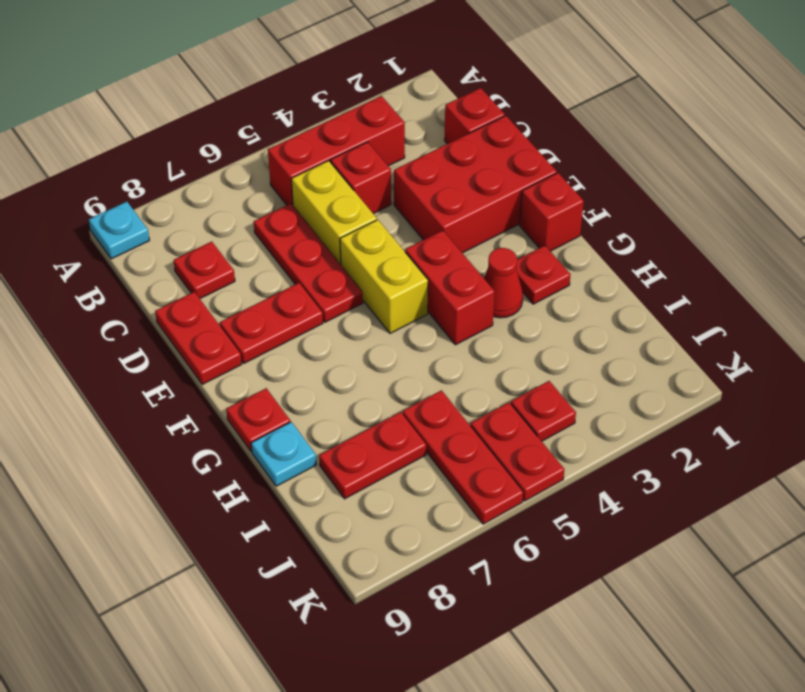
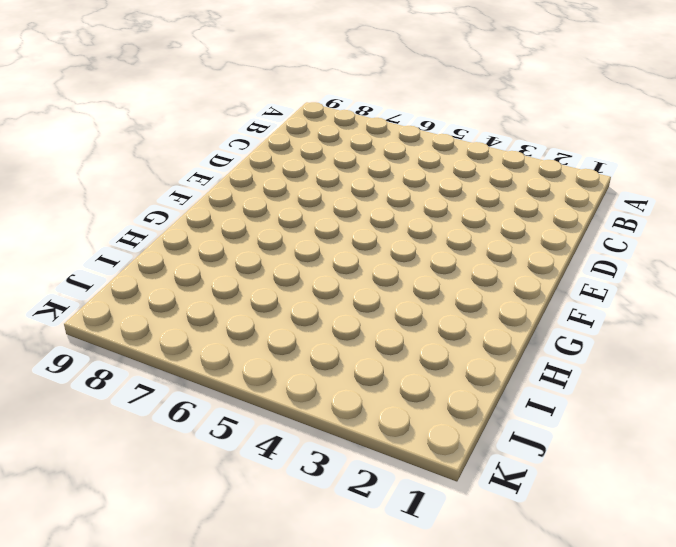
none -> cyan plate A9 level 1
none -> red brick B3:B5 level 1
none -> red brick C1 level 1

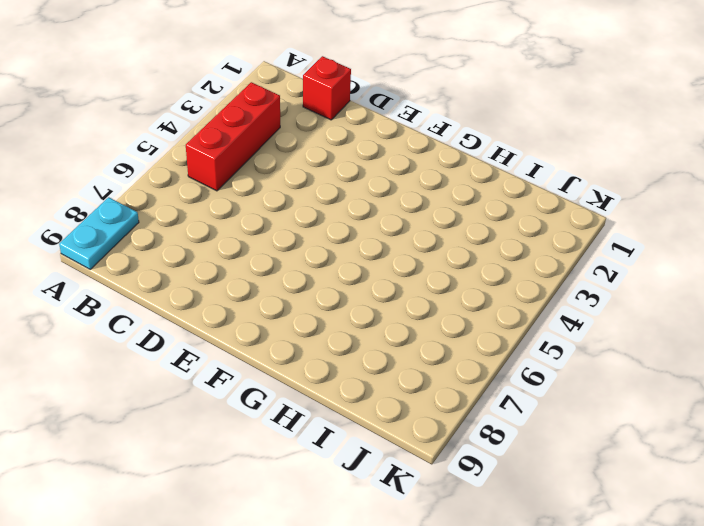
cyan plate A8:A9 level 1 -> cyan plate A9 level 1
none -> red brick C4 level 1
none -> yellow brick C5:D5 level 1
none -> red plate C6:E6 level 1

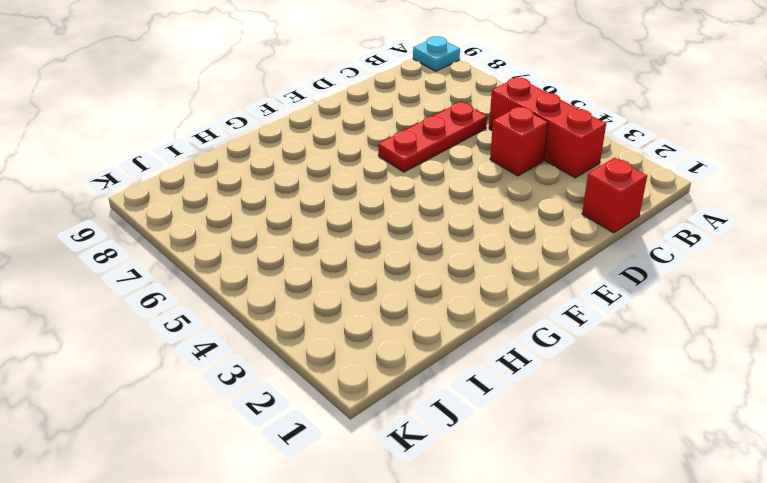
none -> yellow brick C5:D5 level 1
none -> red plate C8 level 1
none -> red brick D1:E3 level 1

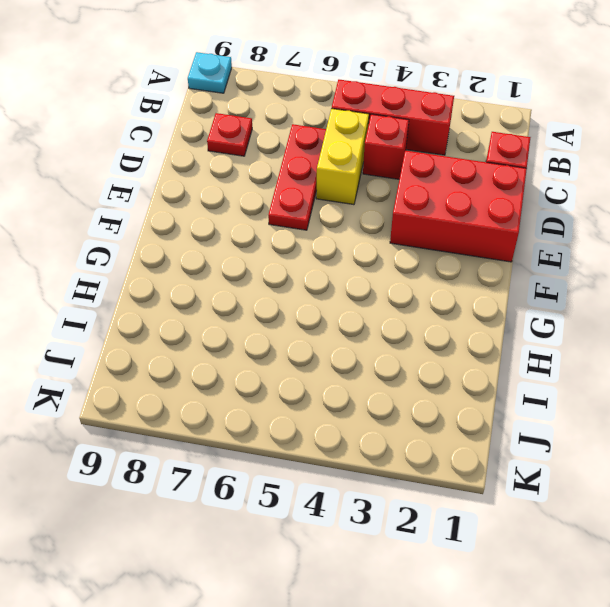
none -> red plate D9:E9 level 1
none -> yellow brick E5:F5 level 1
none -> red plate E7:E8 level 1

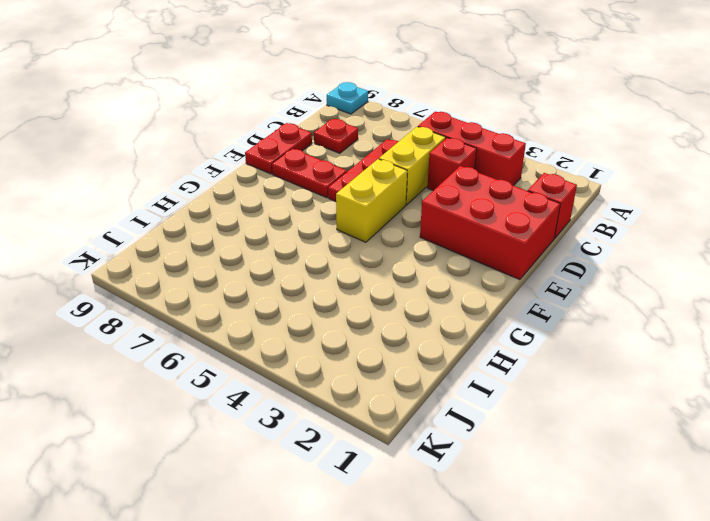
none -> red brick F1 level 1
none -> red brick F4:G4 level 1
none -> red plate G2 level 1

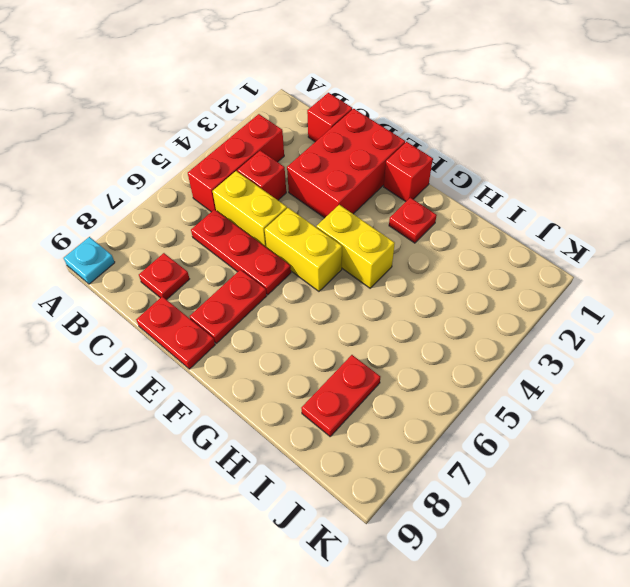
yellow brick F4:G4 level 1 -> red brick F4:G4 level 1
none -> red cone G3 level 1
none -> red plate G9 level 1
none -> cyan plate H9 level 1

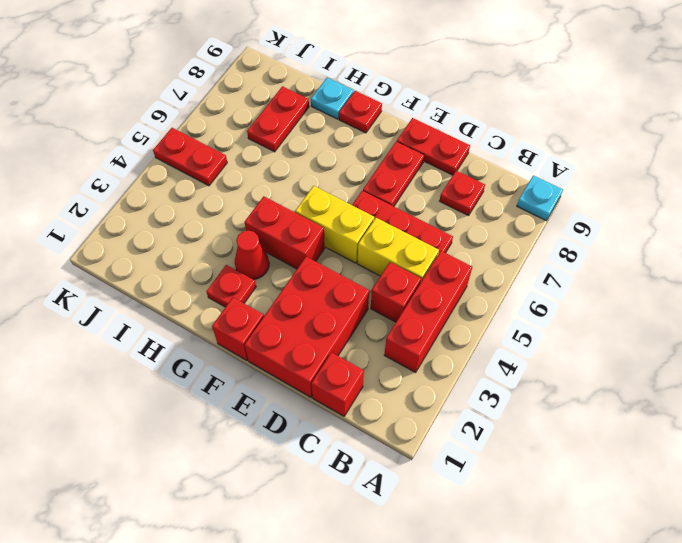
none -> red plate I6:K6 level 1
none -> red plate J4 level 1

